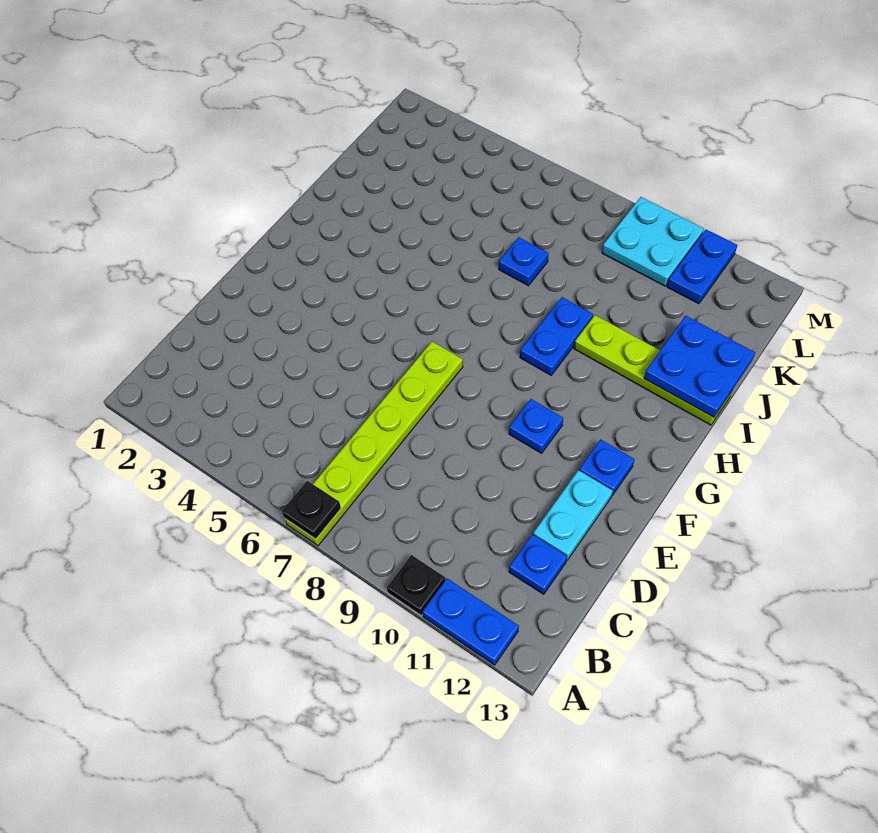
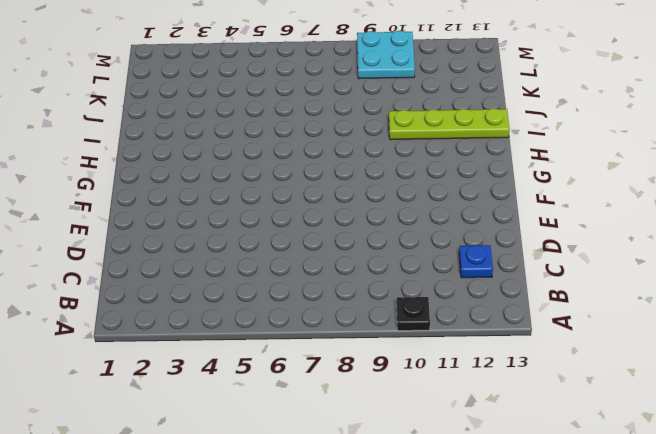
none -> lime plate A7:F7 level 1
none -> blue plate A11:A12 level 1
none -> cyan plate D12:E12 level 1

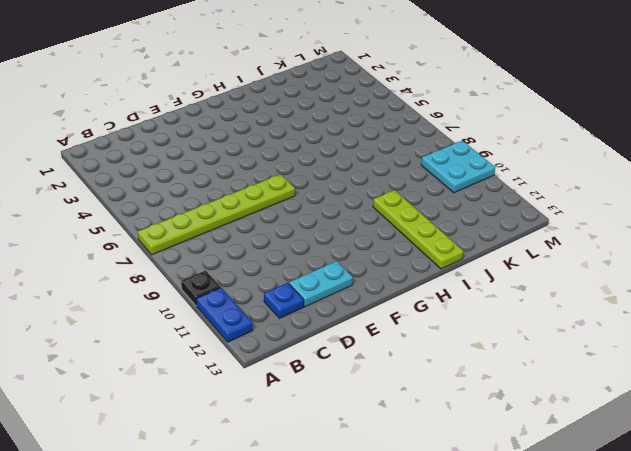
none -> blue plate F10 level 1
none -> blue plate F12 level 1
none -> blue plate H9:I9 level 1

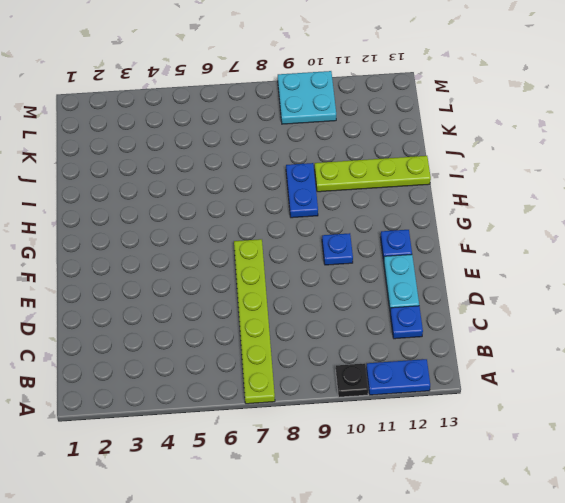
none -> blue plate J7 level 1
none -> blue plate L11:M11 level 1
none -> black plate A7 level 2

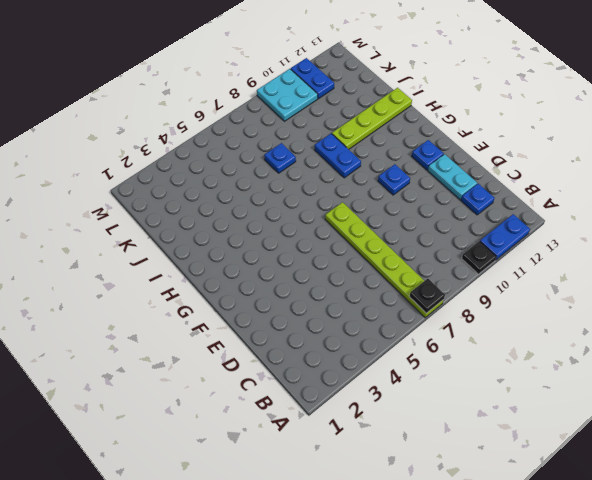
none -> blue plate I12:J13 level 2

